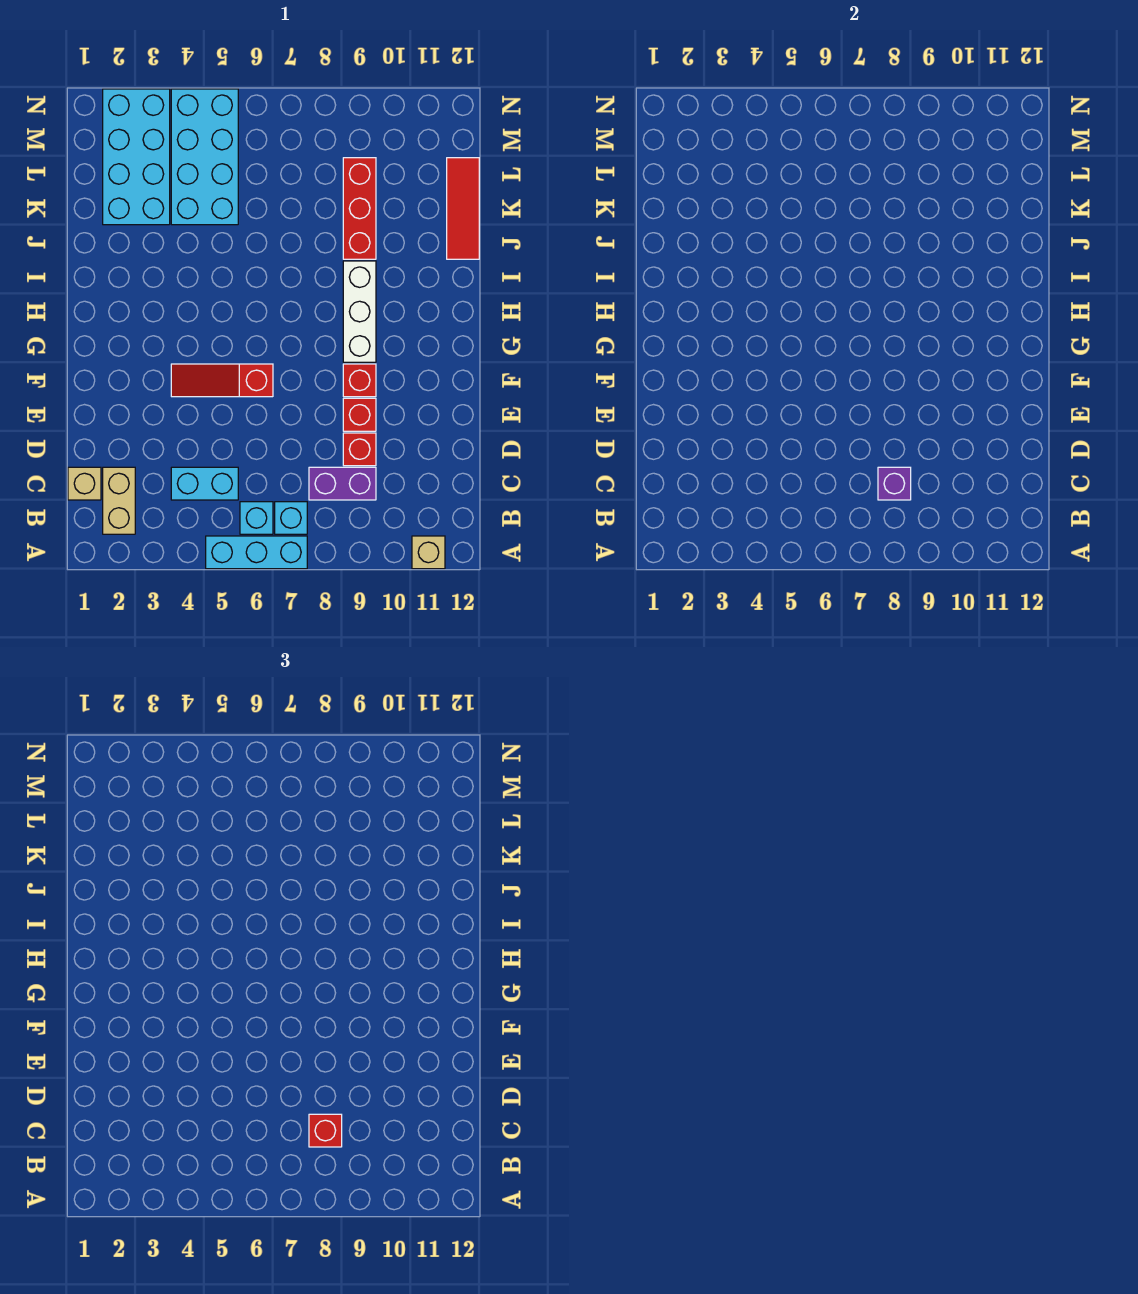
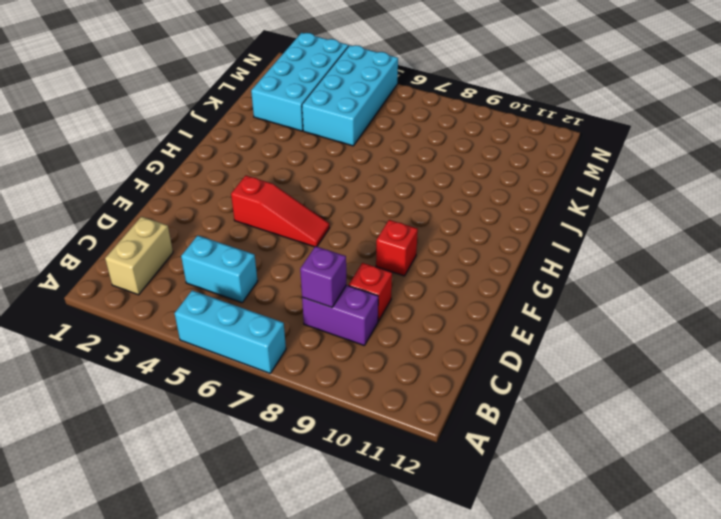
red slope F4:F6 level 1 top 4 -> red slope F4:F6 level 1 top 6
none -> tan brick A11 level 1
none -> cyan brick B6 level 1
none -> cyan brick B7 level 1

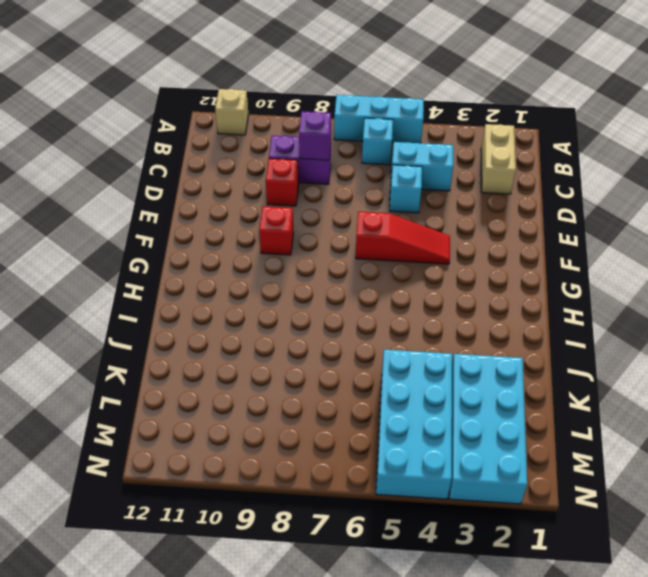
cyan brick D5 level 1 -> cyan brick B7 level 1
none -> tan brick C1 level 1
none -> red brick E9 level 1
none -> white brick G9:I9 level 1

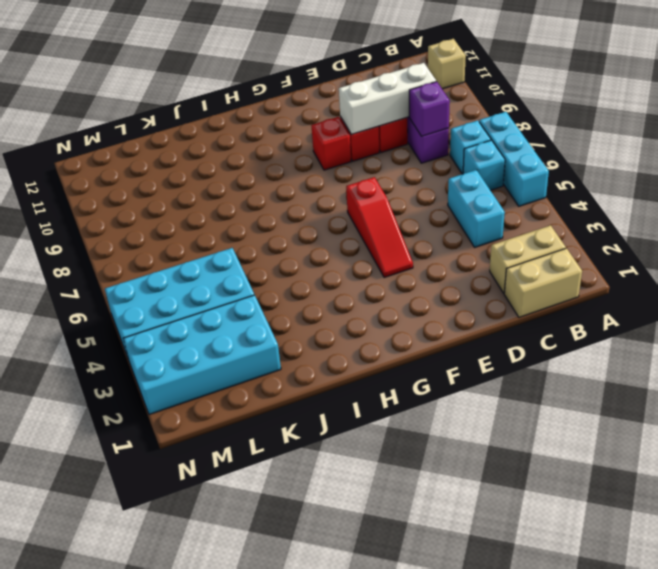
tan brick B1:C1 level 1 -> tan brick C1 level 1
white brick C9:E9 level 2 -> white brick G9:I9 level 1
none -> red brick J9:L9 level 1
none -> red tile J12:L12 level 1
none -> red brick C8 level 3

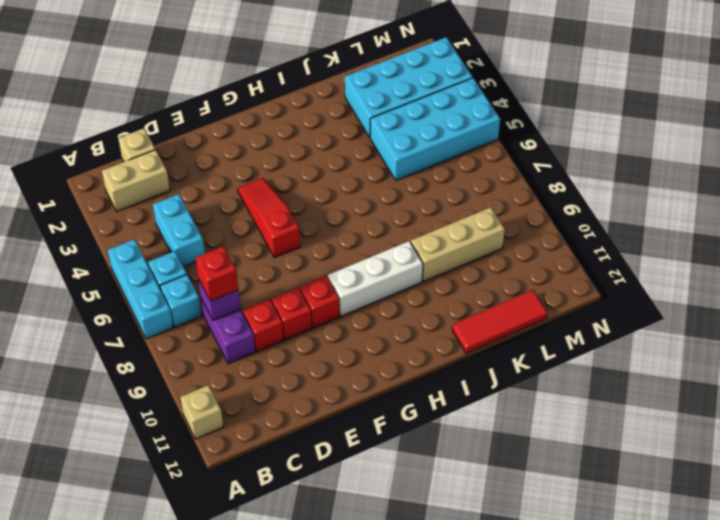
tan brick J9:L9 level 1 -> red brick J9:L9 level 1

